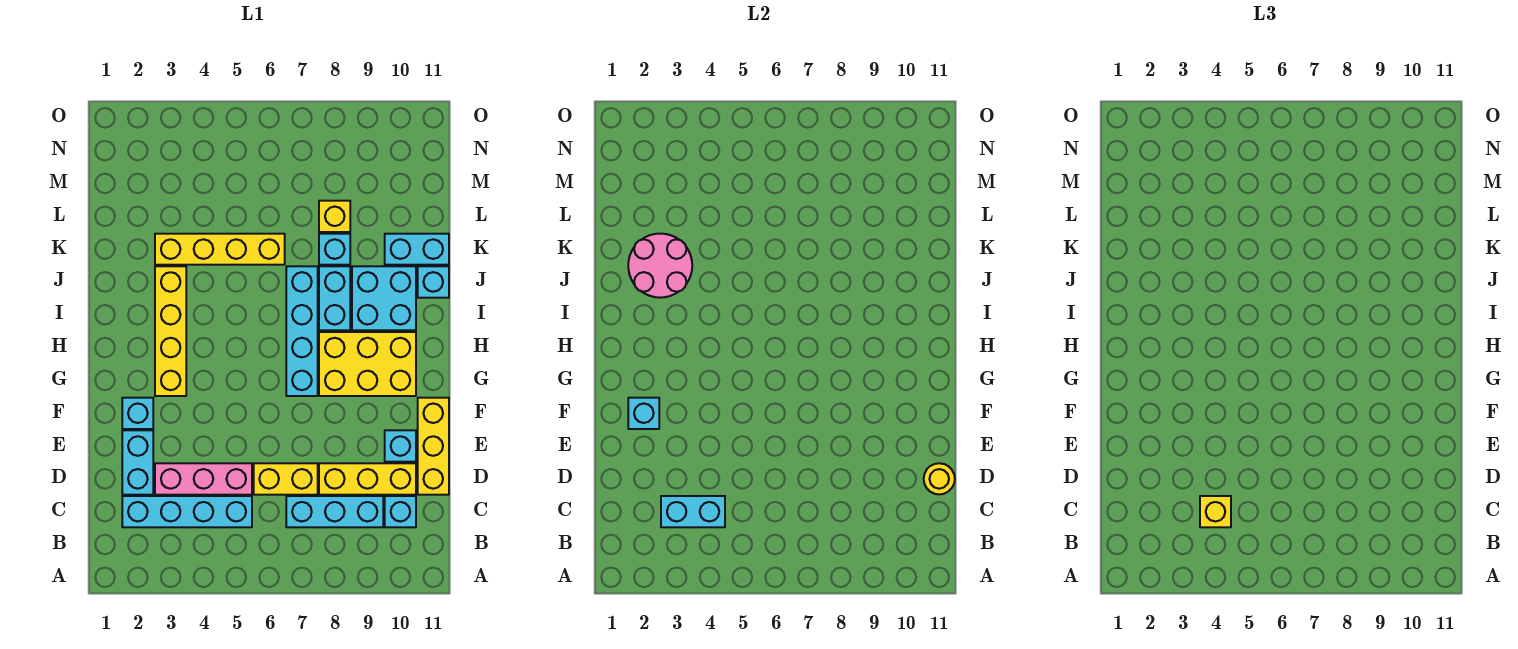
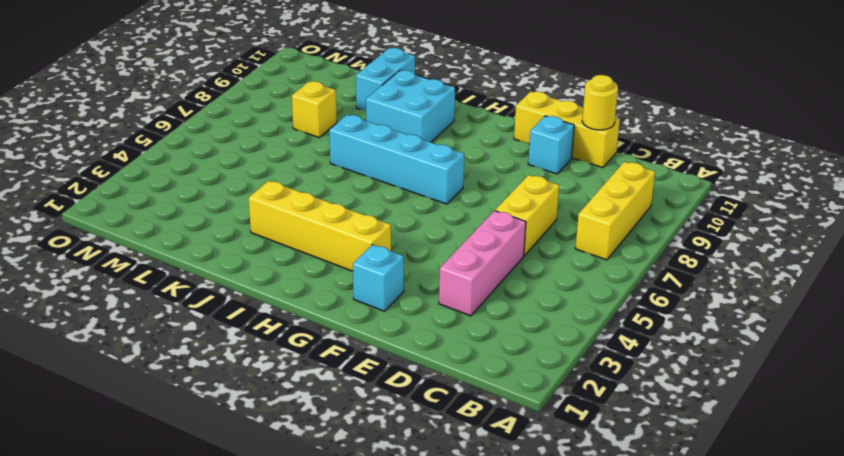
yellow brick B7:B9 level 1 -> yellow brick D8:D10 level 1
none -> cyan brick C2:C5 level 1
none -> cyan brick C7:C9 level 1
none -> cyan brick C10 level 1

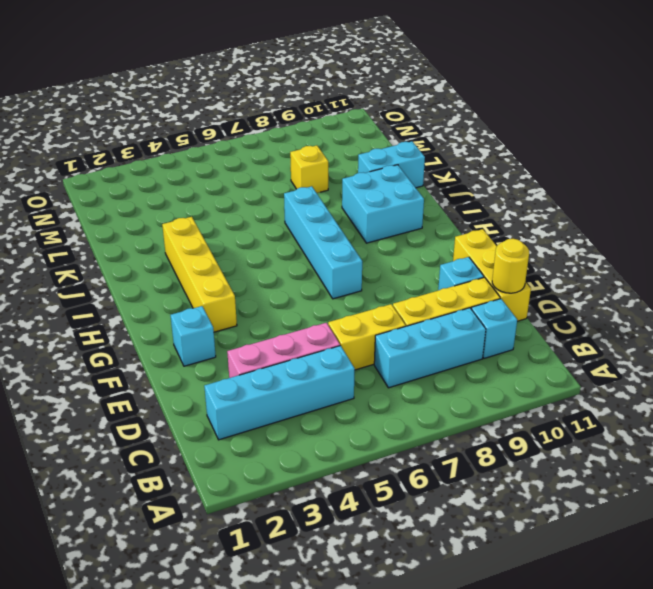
none -> cyan brick D2:E2 level 1
none -> yellow brick G8:H10 level 1
none -> cyan brick I8:J8 level 1

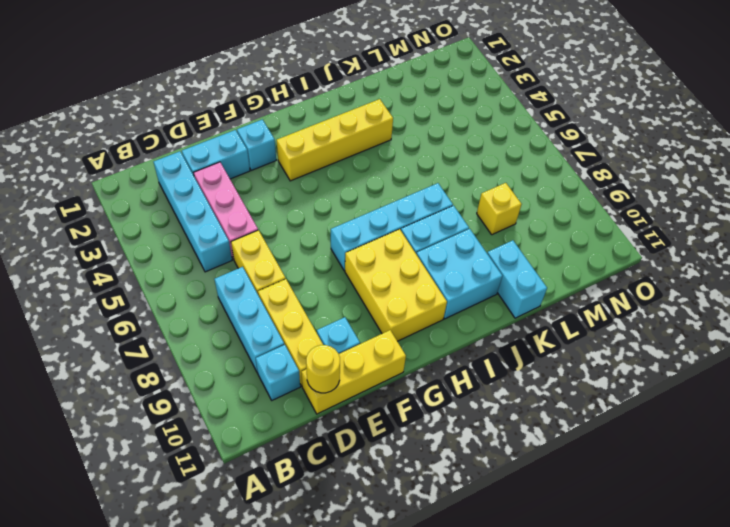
none -> cyan brick J11 level 1
none -> yellow brick K3:K6 level 1
none -> cyan brick K8 level 1

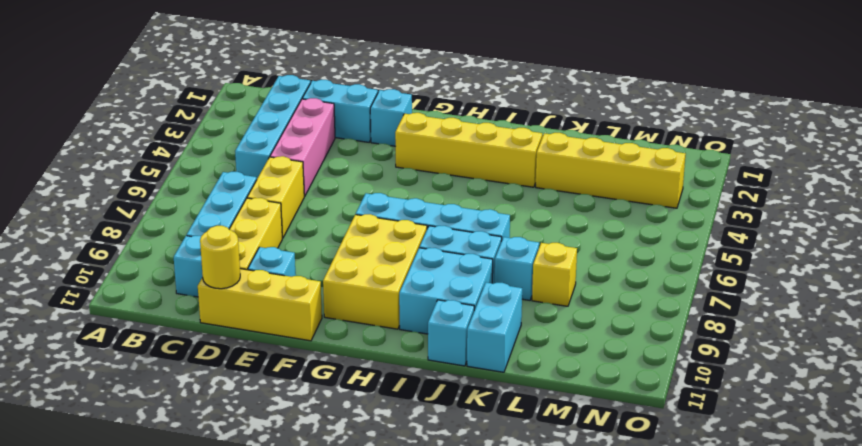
yellow brick K3:N3 level 1 -> yellow brick K3:K6 level 1
none -> cyan brick C3:C4 level 2
none -> cyan brick F2 level 2
none -> pink round brick J2:K3 level 2

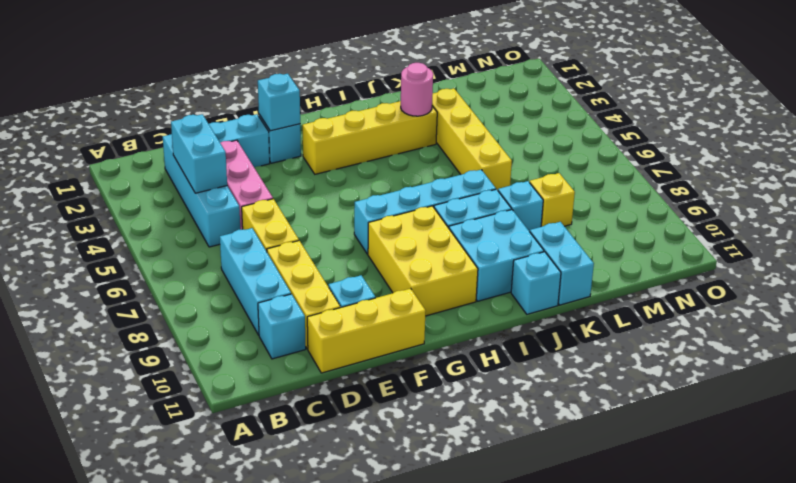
pink round brick J3 level 2 -> pink round brick J2:K3 level 2
none -> yellow round brick D11 level 2
none -> yellow brick C4 level 3

